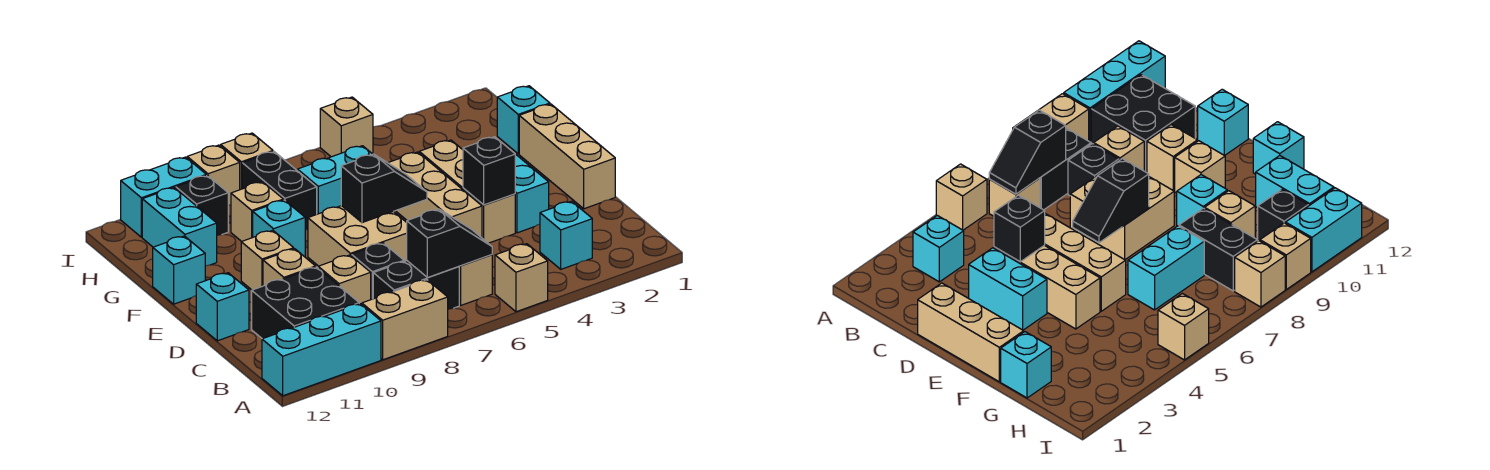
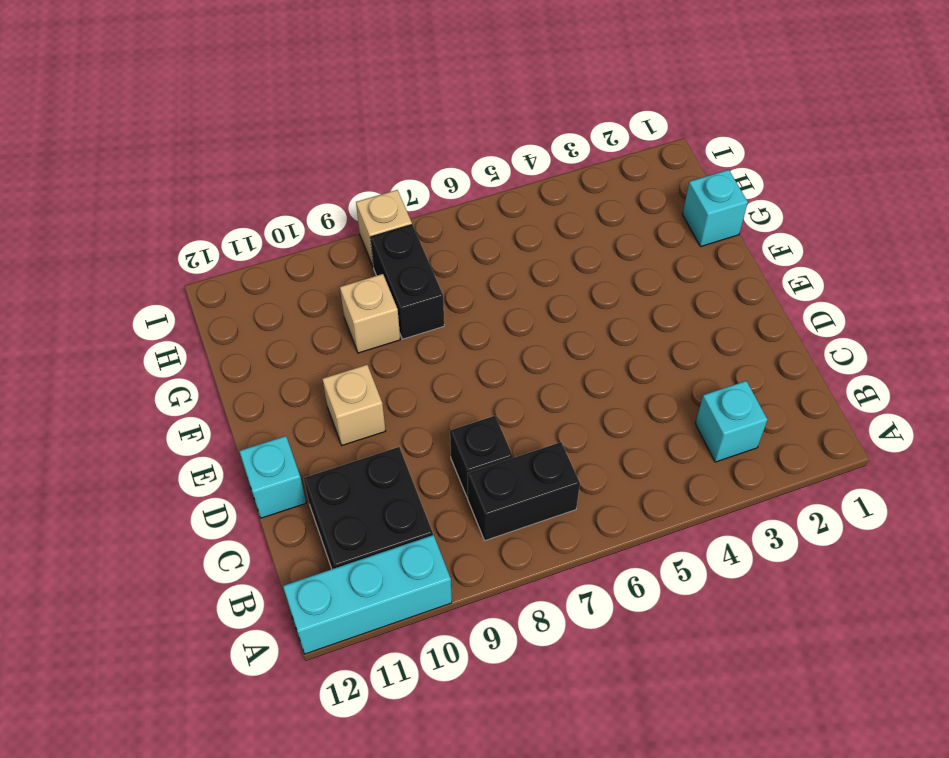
none -> tan brick A5 level 1
none -> tan brick A8:A9 level 1
none -> tan brick B6 level 1
none -> tan brick C9 level 1

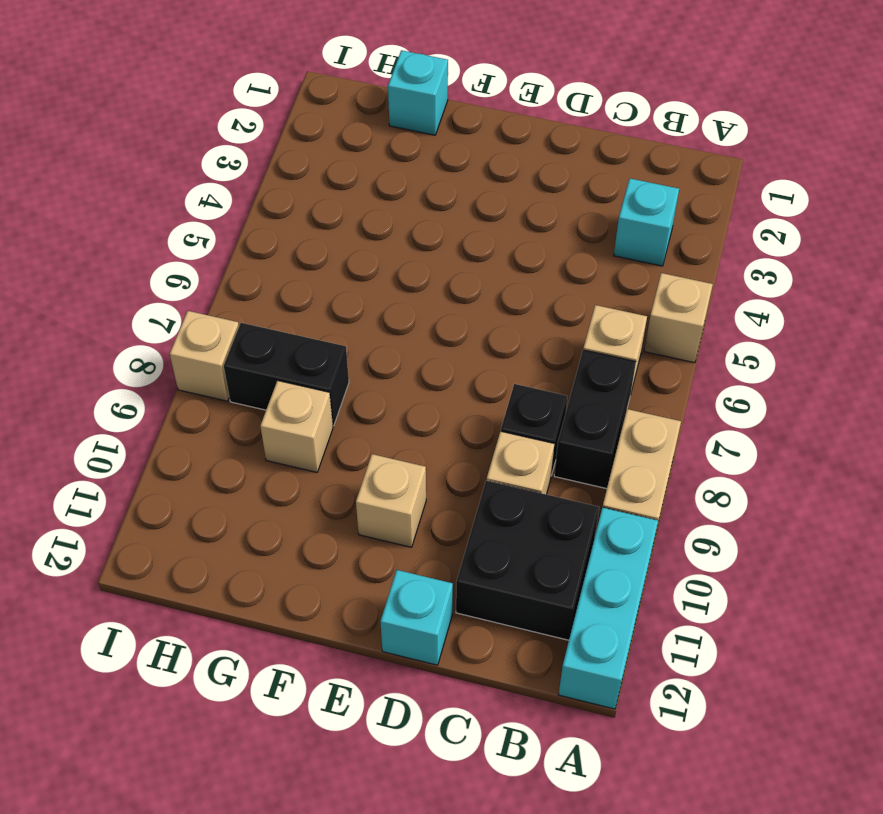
none -> tan brick D1:F1 level 1
none -> cyan brick D3:E3 level 1
none -> tan brick D4:F4 level 1
none -> tan brick D5:F5 level 1

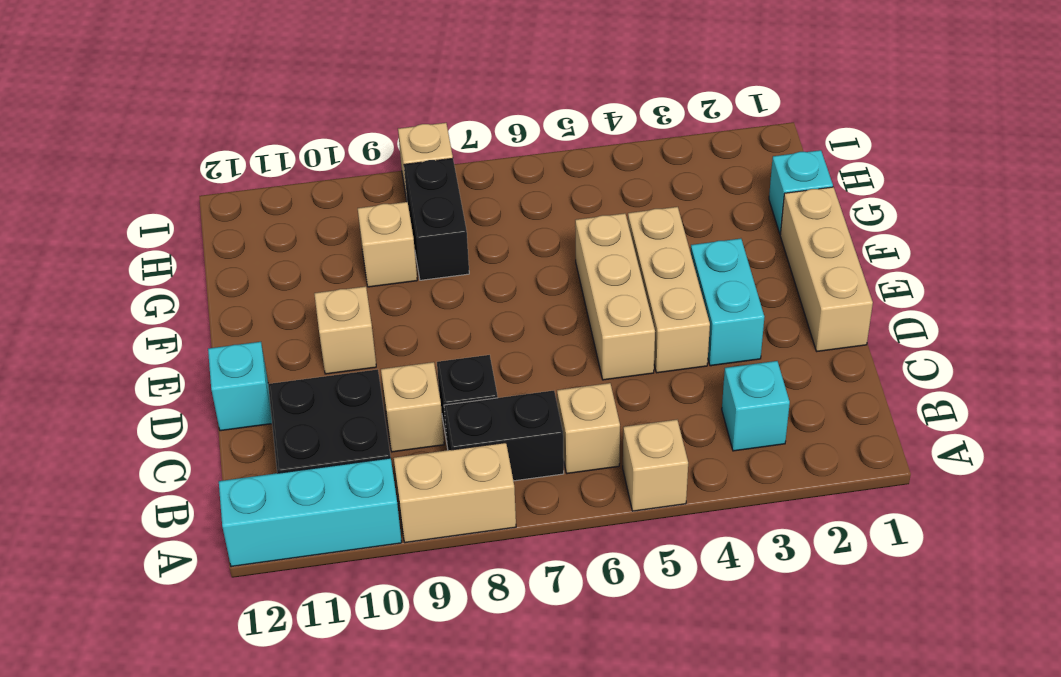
none -> tan brick D7:E8 level 1
none -> tan brick D10 level 1
none -> cyan brick F9 level 1
none -> cyan brick F12 level 1

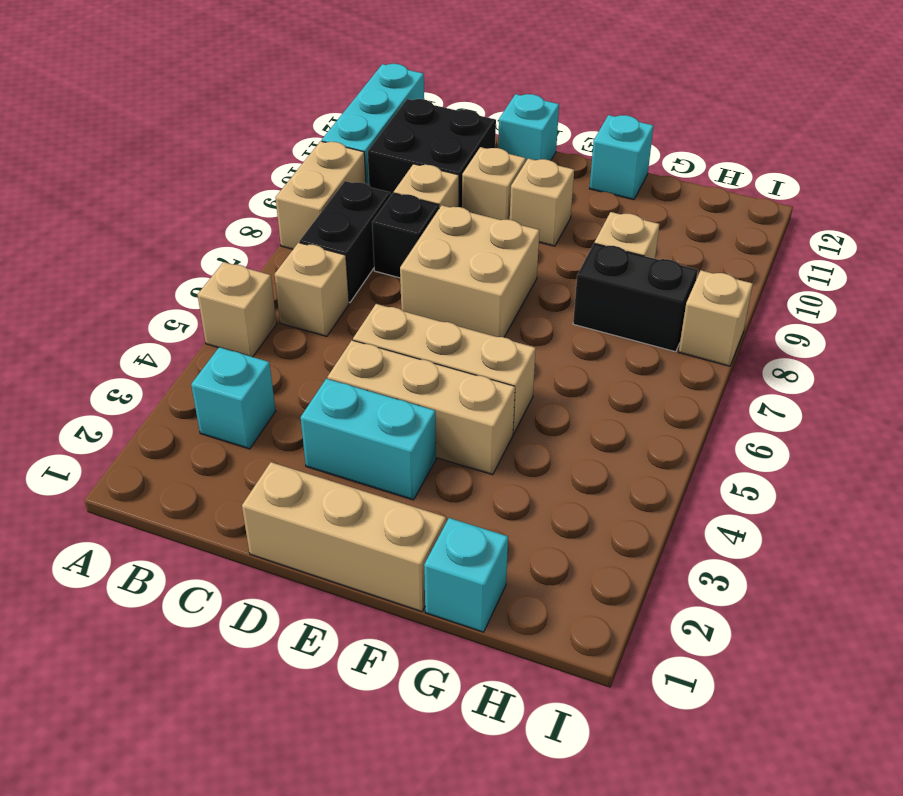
none -> cyan brick F9 level 1
none -> cyan brick G6:G7 level 1
none -> cyan brick G11:H11 level 1
none -> black brick H10 level 1

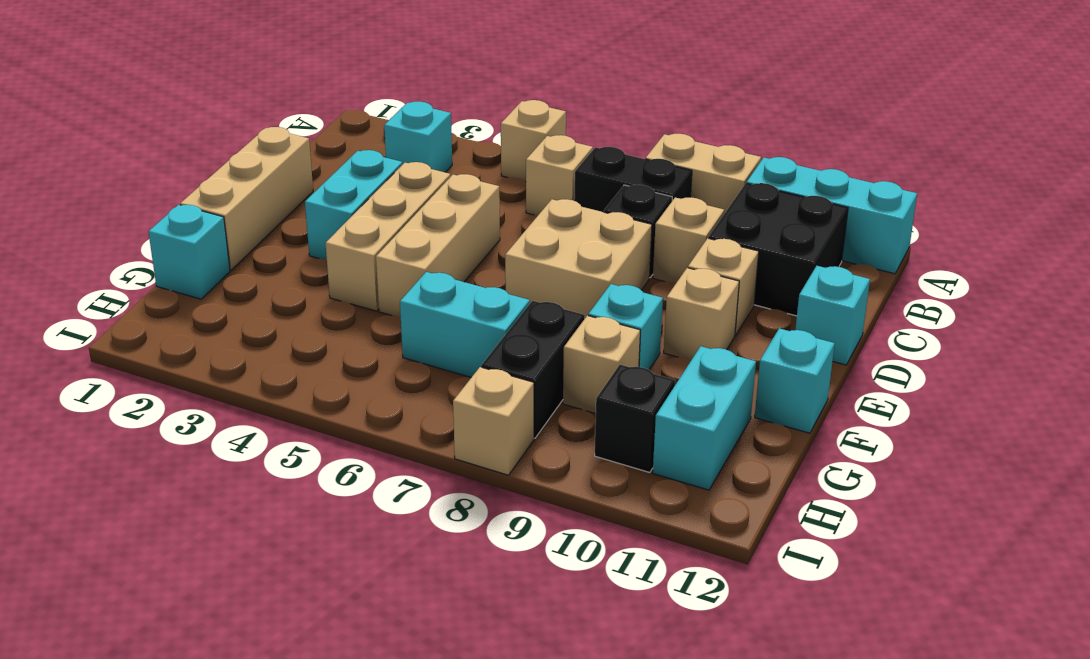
none -> tan brick I5 level 1
none -> tan brick I9 level 1
none -> cyan brick I10:I11 level 1
none -> black slope B6:B7 level 2 top 7

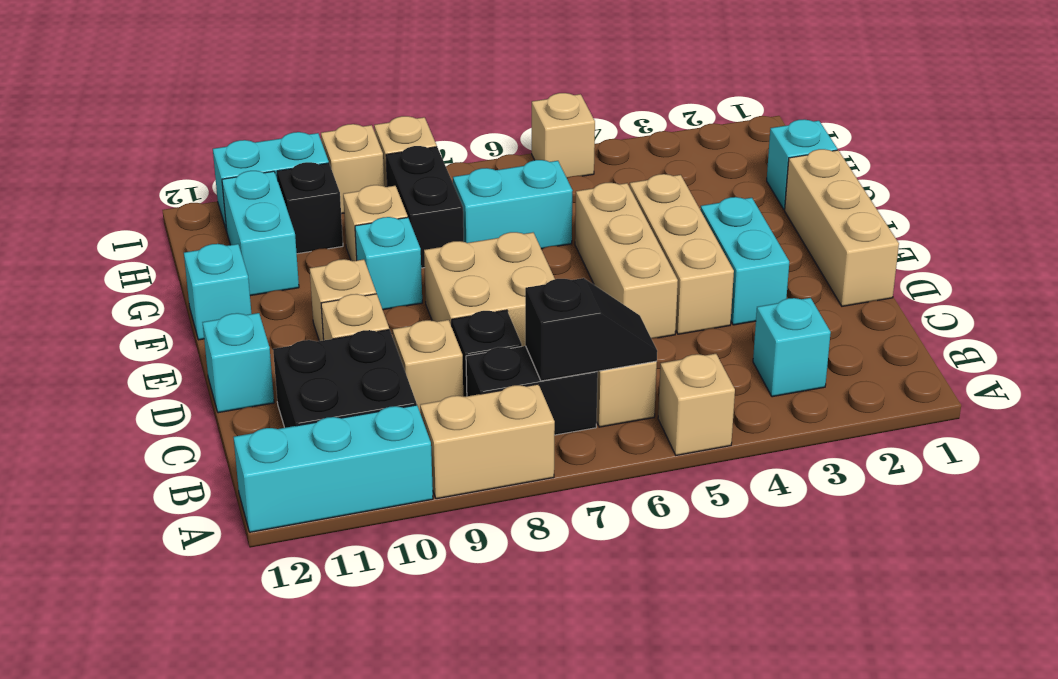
none -> black brick D4 level 2
none -> black slope E6:E7 level 2 top 7

